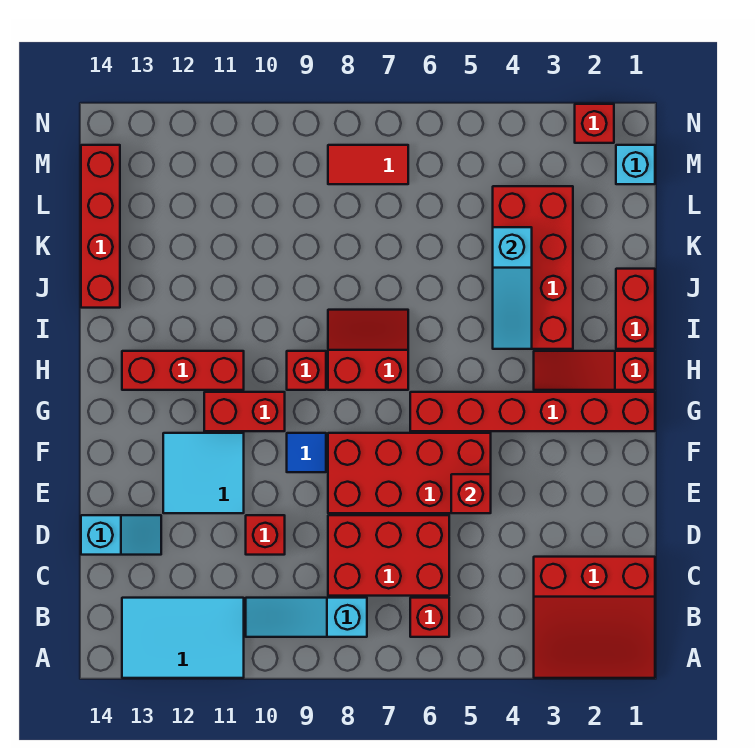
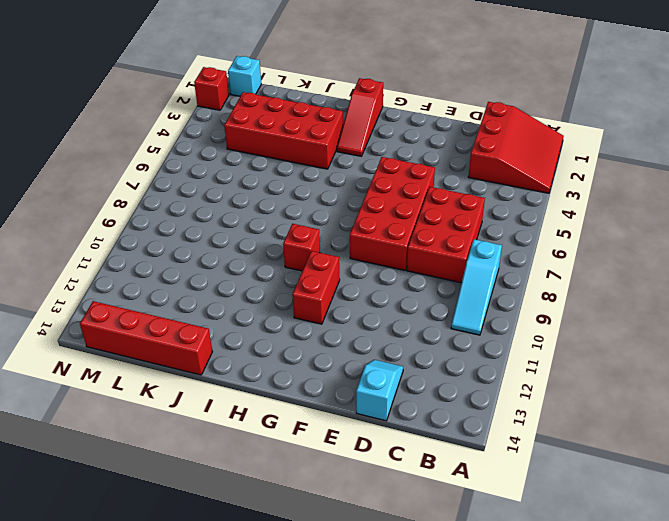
none -> cyan tile A11:B13 level 1
none -> red brick B6 level 1
none -> red brick D10 level 1

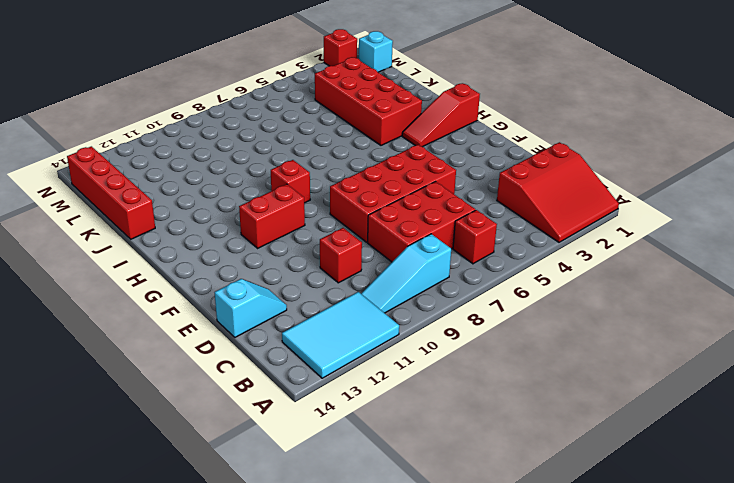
none -> cyan tile E11:F12 level 1
none -> blue tile F9 level 1
none -> red brick G1:G6 level 1

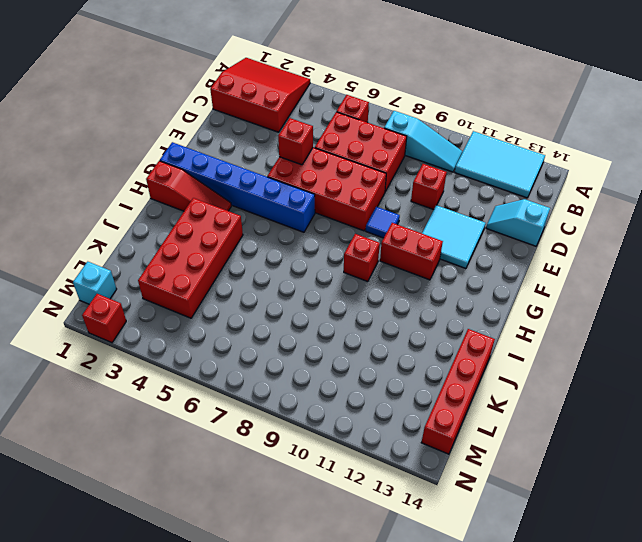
blue brick G1:G6 level 1 -> red brick G1:G6 level 1
none -> red slope H7:I8 level 1 top H
none -> red brick H11:H13 level 1
none -> red brick I1:J1 level 1

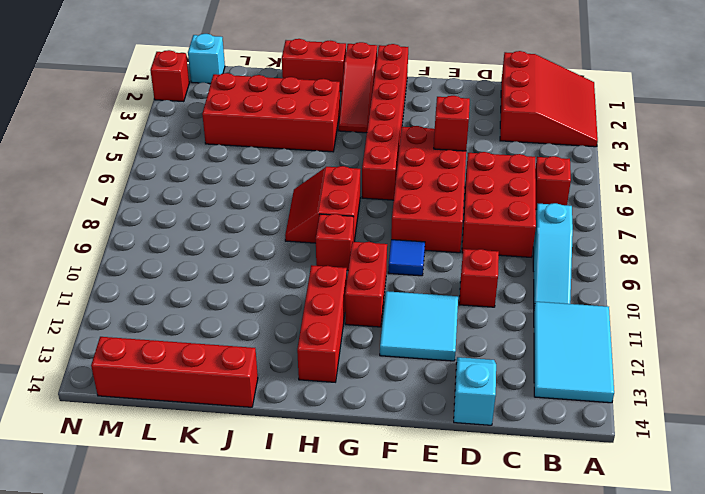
none -> red tile M7:M8 level 1
none -> cyan slope I4:K4 level 2 top K

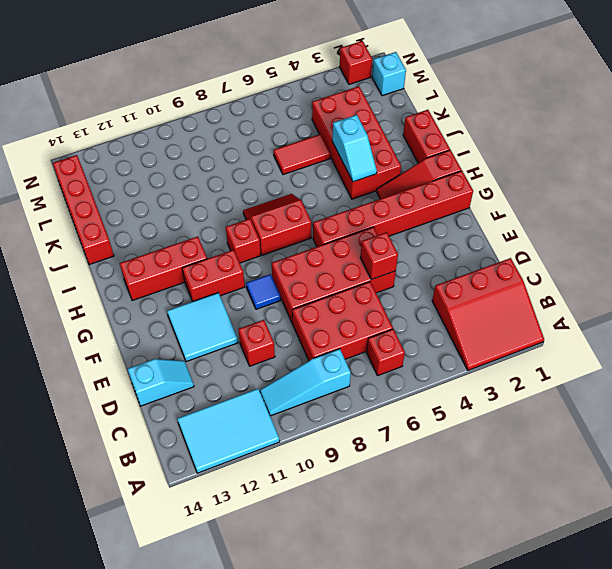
cyan slope I4:J4 level 2 top J -> cyan slope I4:K4 level 2 top K
red tile K5:K6 level 1 -> red tile M7:M8 level 1

